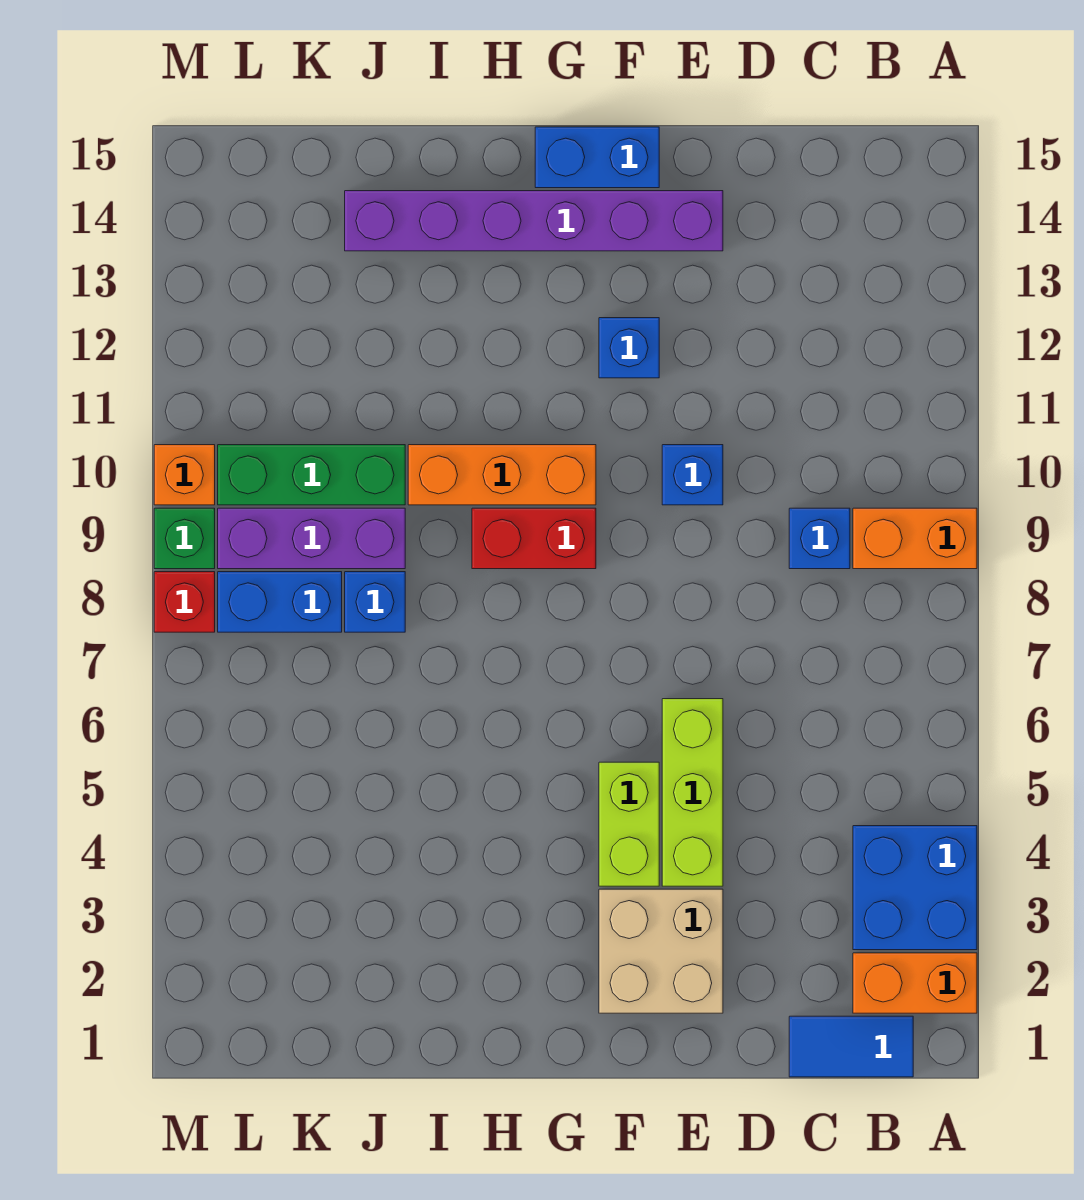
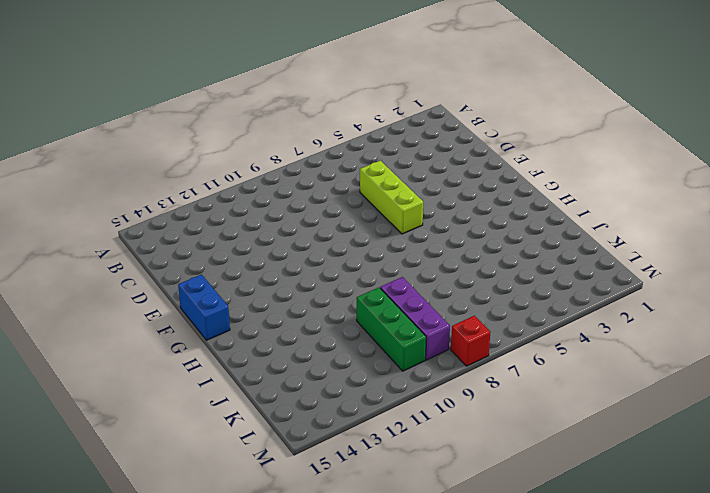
lime brick D6:F6 level 1 -> lime brick E4:E6 level 1
none -> orange brick A2:B2 level 1
none -> blue brick A3:B4 level 1
none -> orange brick A9:B9 level 1

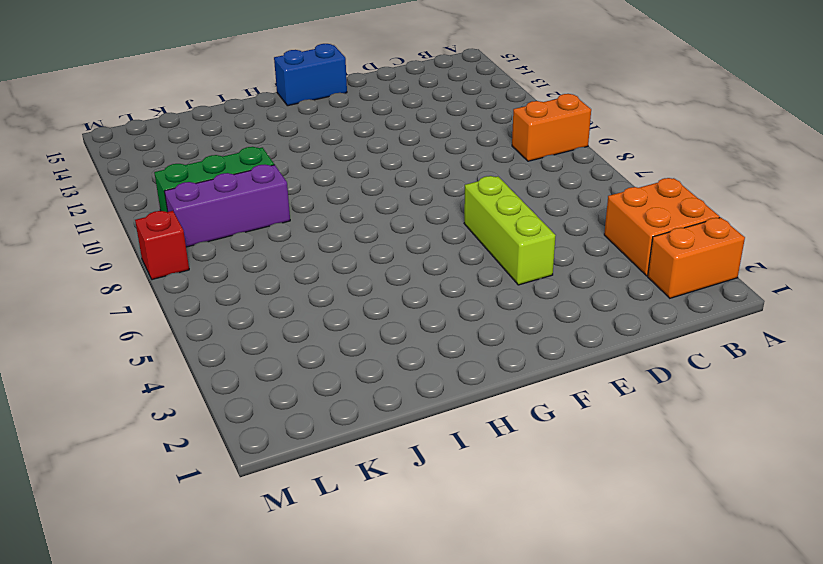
orange brick A3:B4 level 1 -> blue brick A3:B4 level 1
none -> blue tile B1:C1 level 1
none -> blue brick C9 level 1
none -> tan brick E2:F3 level 1

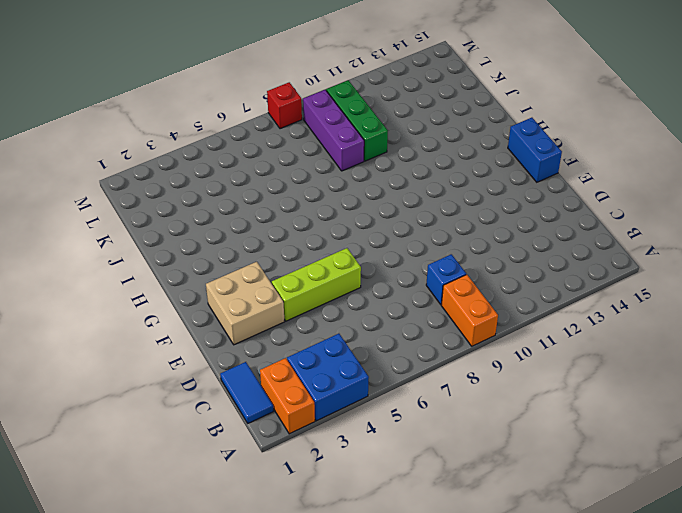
none -> blue brick E10 level 1
none -> purple brick E14:J14 level 1
none -> lime brick F4:F5 level 1

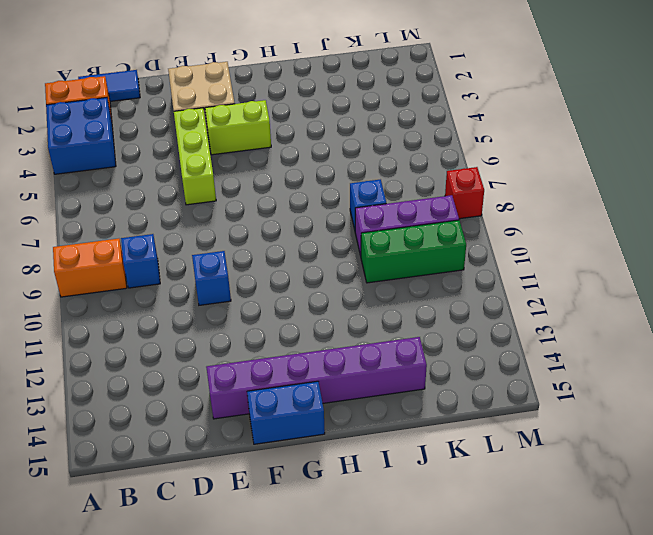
lime brick F4:G4 level 1 -> lime brick F4:F5 level 1
none -> blue brick F12 level 1
none -> red brick G9:H9 level 1
none -> orange brick G10:I10 level 1

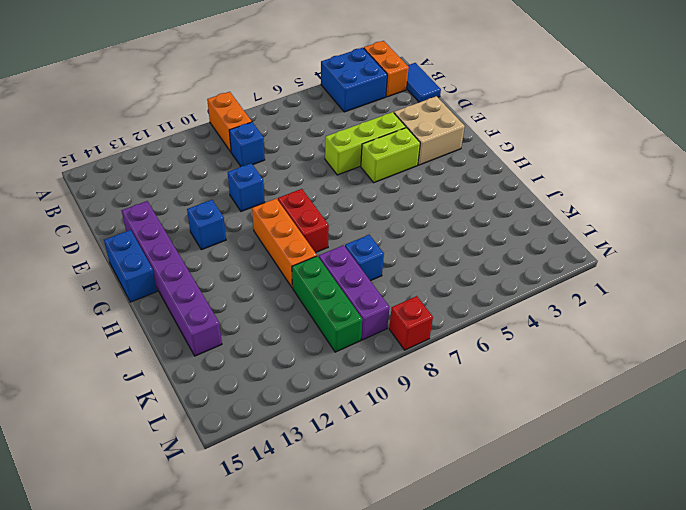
none -> blue brick K8:L8 level 1
none -> green brick M9 level 1
none -> orange brick M10 level 1

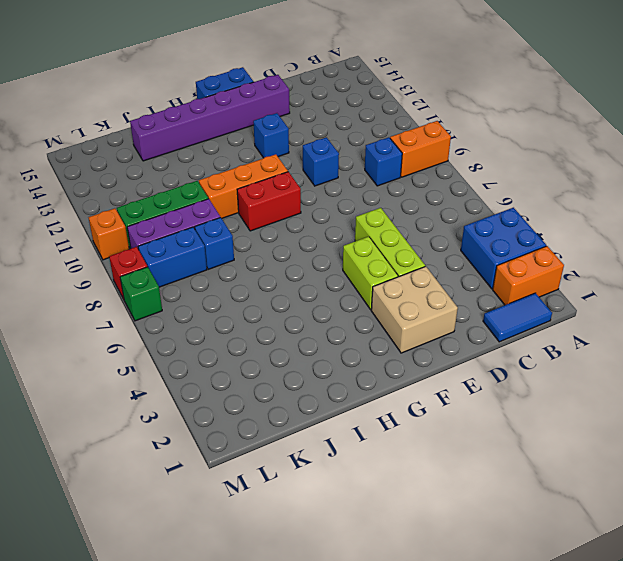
green brick M7 level 1 -> green brick M9 level 1

